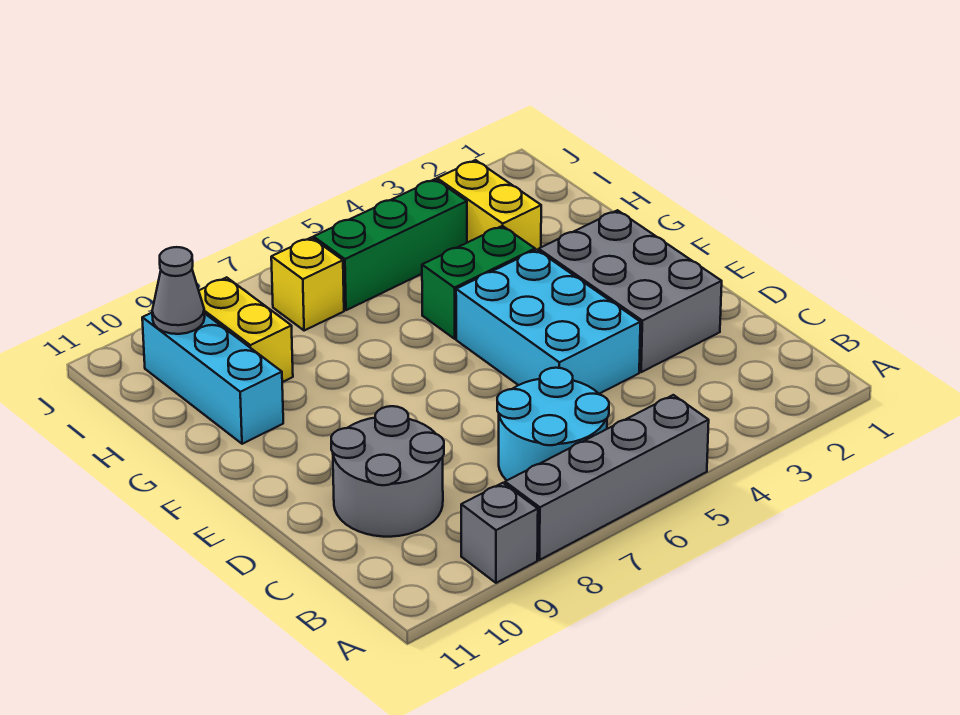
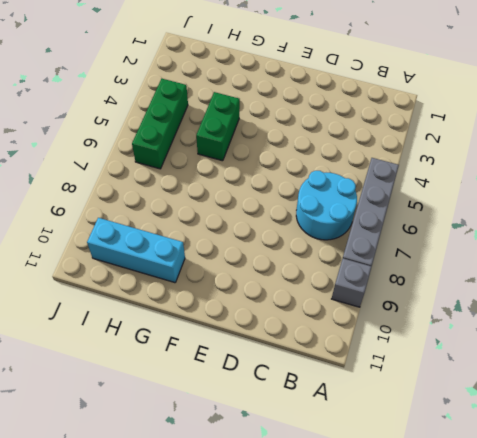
none -> grey round brick C9:D10 level 1
none -> grey brick D2:F3 level 1
none -> cyan brick D4:F5 level 1

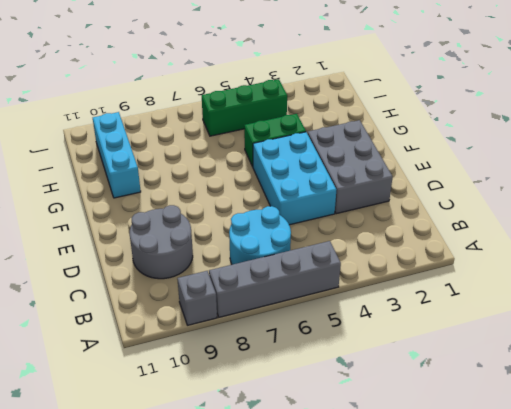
none -> yellow brick H3:I3 level 1
none -> yellow brick H9:I9 level 1
none -> yellow brick I7 level 1

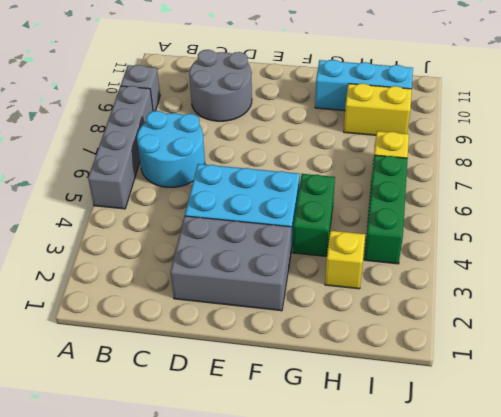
yellow brick H3 level 1 -> yellow brick H3:I3 level 1
none -> grey cone I10 level 2

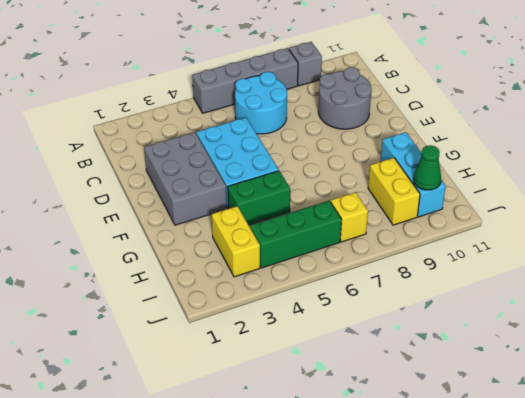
green cone I10 level 2 -> grey cone I10 level 2

